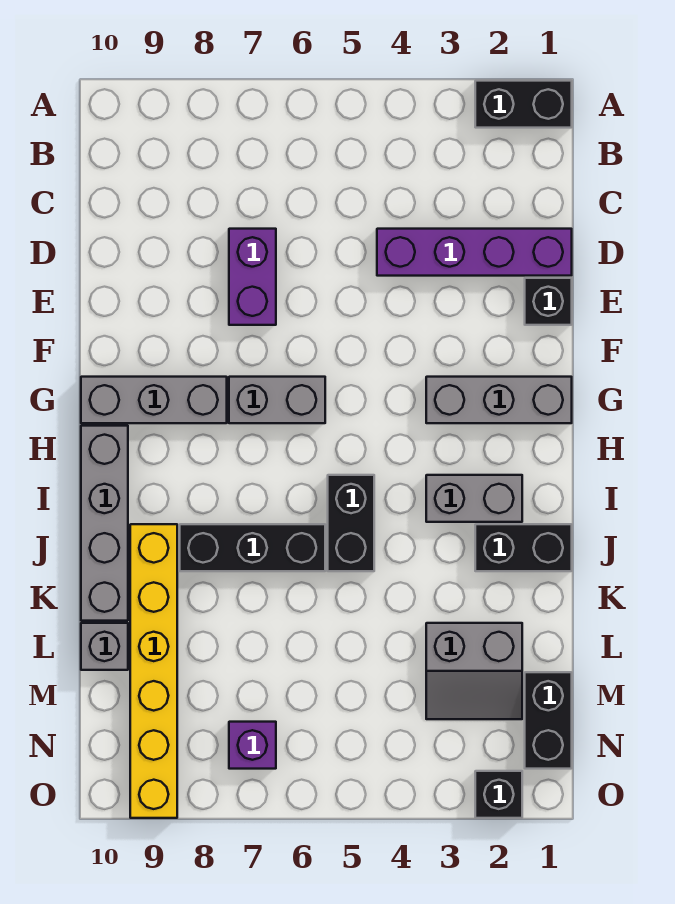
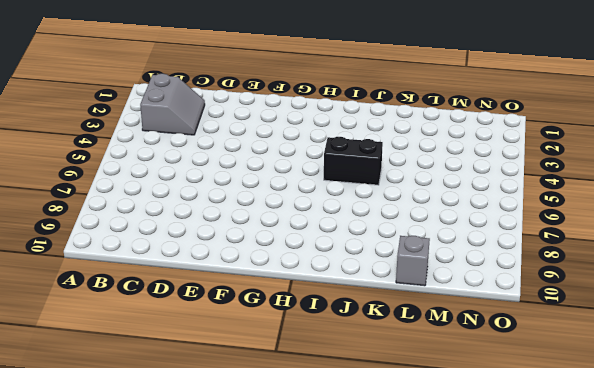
grey slope B2:C3 level 1 top B -> grey slope L2:M3 level 1 top L
none -> black brick A1:A2 level 1
none -> purple brick D1:D4 level 1
none -> purple brick D7:E7 level 1

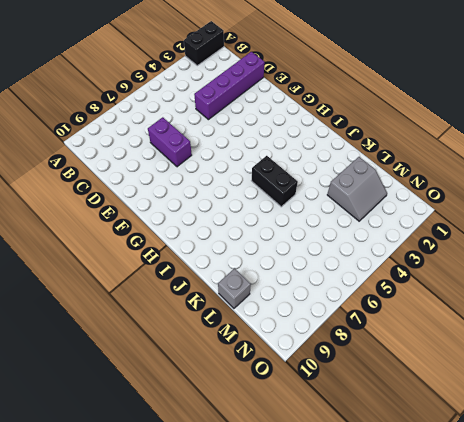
none -> black brick E1 level 1
none -> grey brick G1:G3 level 1
none -> grey brick G6:G7 level 1

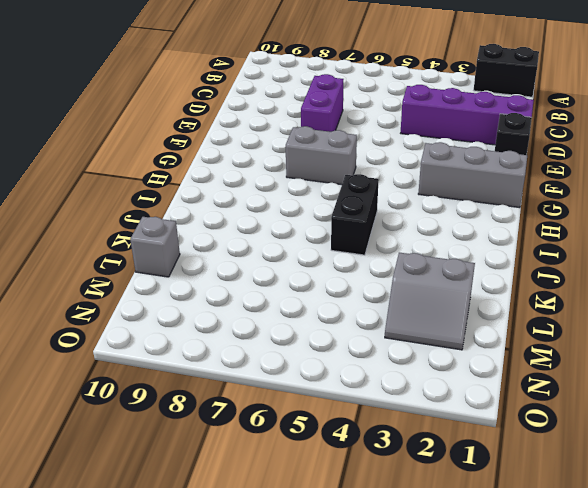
none -> grey brick G8:G10 level 1
none -> grey brick H10:K10 level 1
none -> grey brick I2:I3 level 1

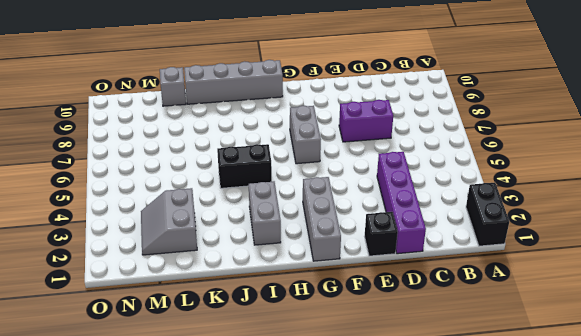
none -> grey brick G8:G10 level 1
none -> black brick J1:J2 level 1
none -> black brick J6:J8 level 1

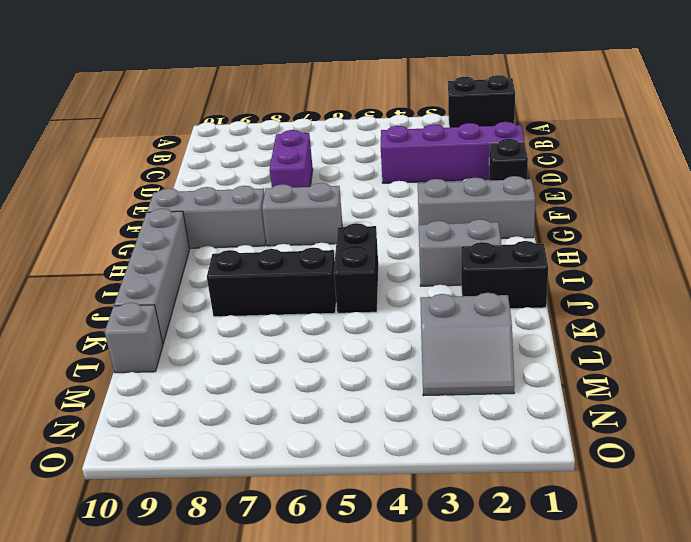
none -> yellow brick J9:O9 level 1
none -> black brick M1:N1 level 1
none -> purple brick N7 level 1

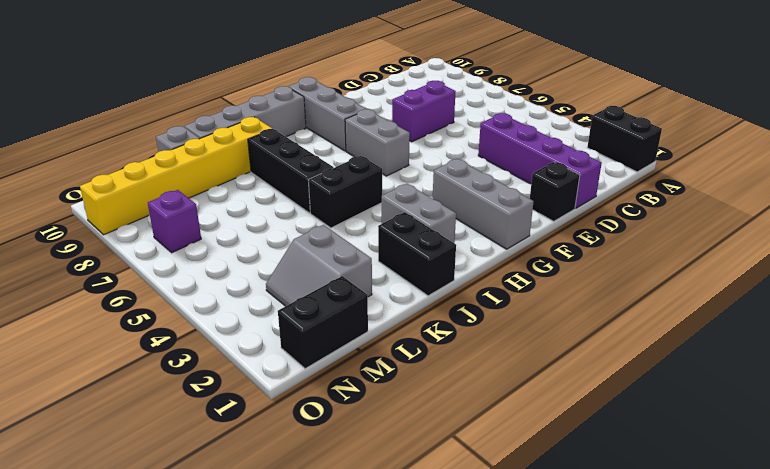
none -> black brick O2 level 1

